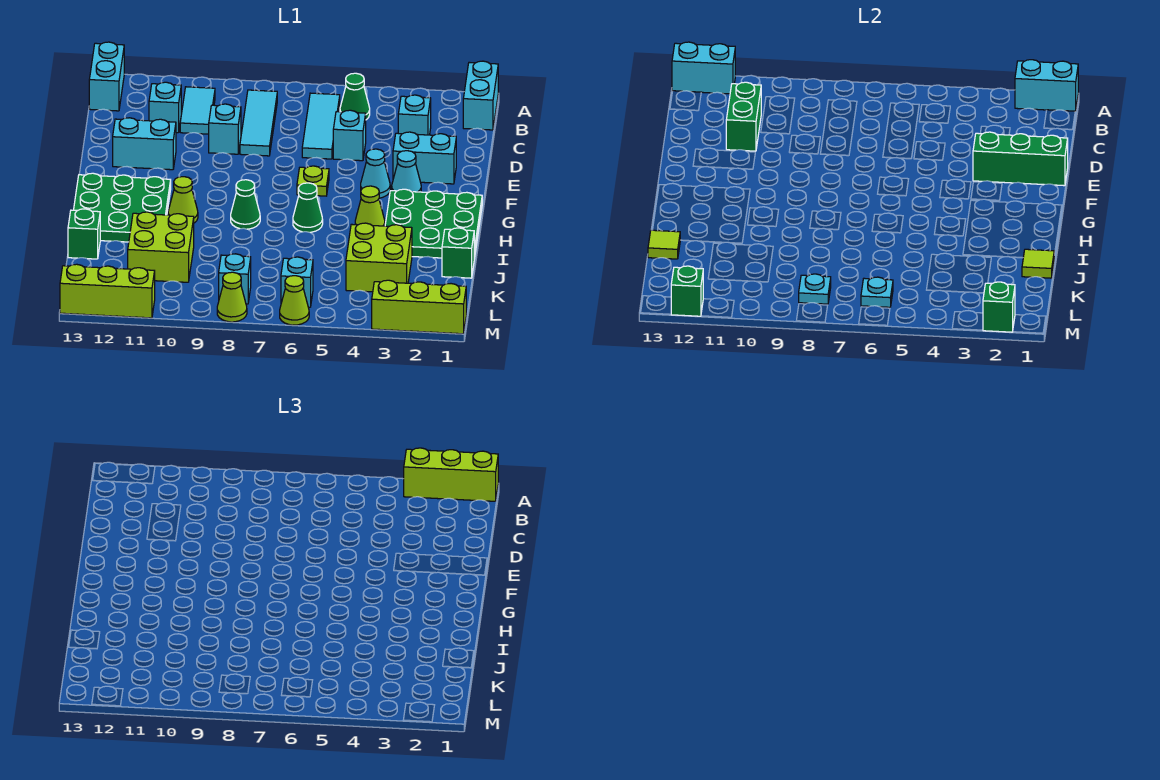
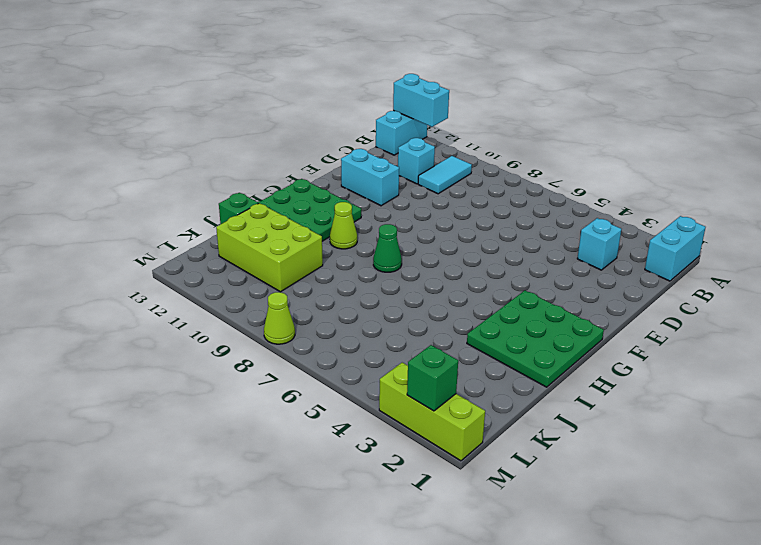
lime brick J10:K12 level 1 -> lime brick J10:K11 level 1
none -> green cone B5 level 1
none -> cyan tile B6:D6 level 1
none -> cyan tile B8:D8 level 1
none -> cyan brick D5 level 1

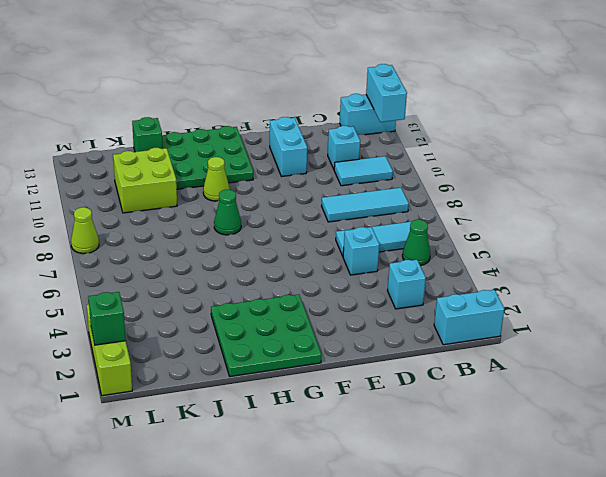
none -> cyan brick D9 level 1
none -> cyan brick E2:E3 level 1
none -> cyan cone F3 level 1
none -> cyan cone F4 level 1

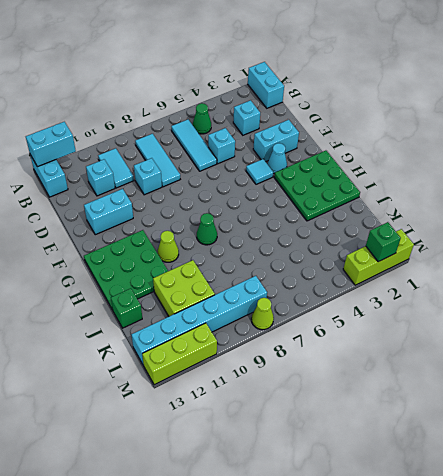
cyan tile F4 level 1 -> cyan cone F4 level 1
cyan brick L8:L13 level 1 -> cyan brick L8 level 1
none -> lime plate F6 level 1
none -> lime cone H4 level 1
none -> green cone H6 level 1
none -> green brick J1 level 1

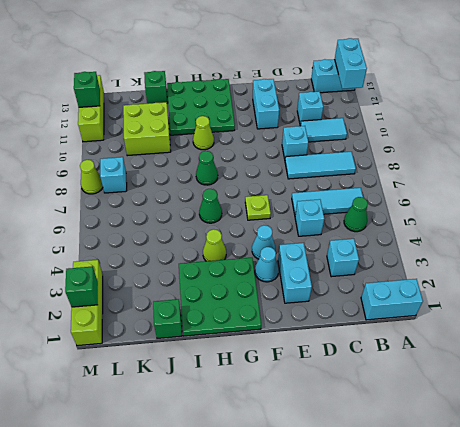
none -> lime brick J3:K4 level 1
none -> cyan brick L6 level 1
none -> lime cone M6 level 1
none -> cyan brick A1:A2 level 2

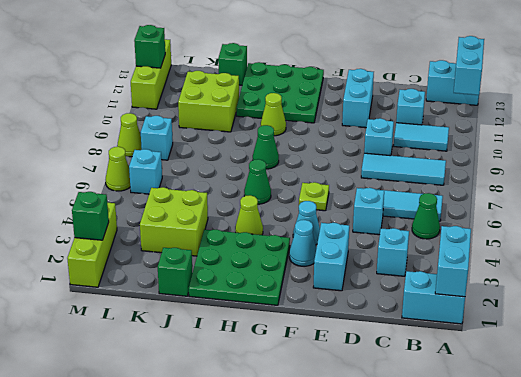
none -> green brick C11:D11 level 2
none -> green brick E1:E3 level 2
none -> lime tile J1 level 2
none -> lime tile J13 level 2

